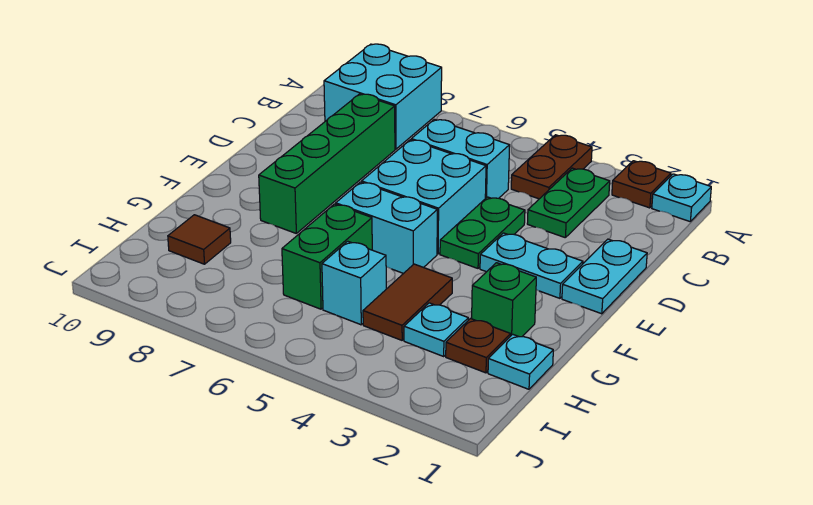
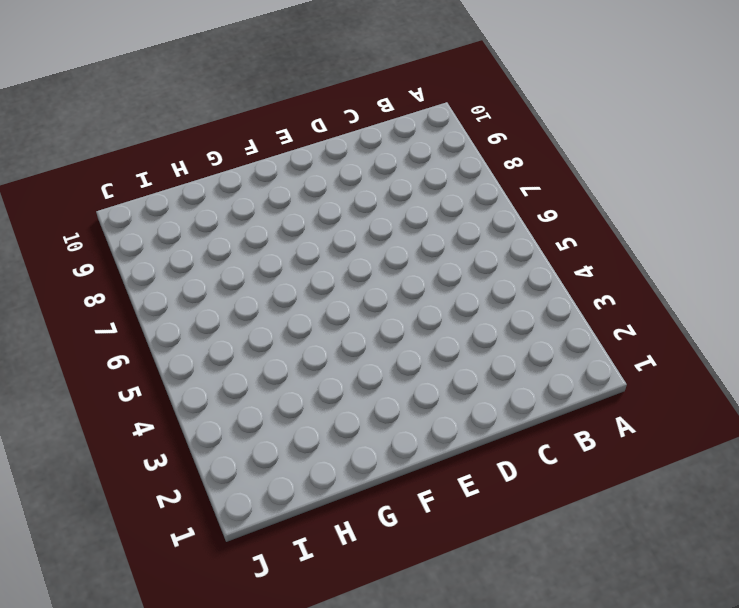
none -> cyan plate A1 level 1
none -> brown plate A2 level 1
none -> brown plate A4:B4 level 1

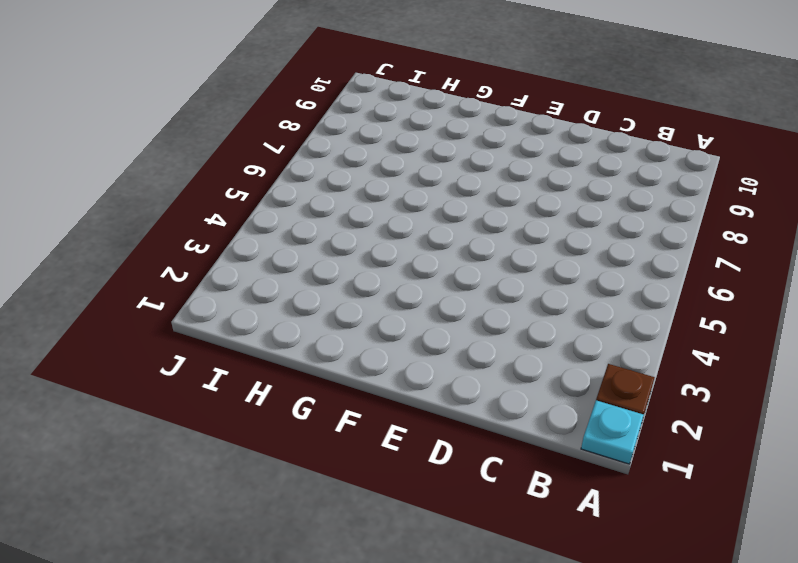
none -> brown plate A4:B4 level 1
none -> cyan brick A8:B9 level 1
none -> green plate B3:C3 level 1

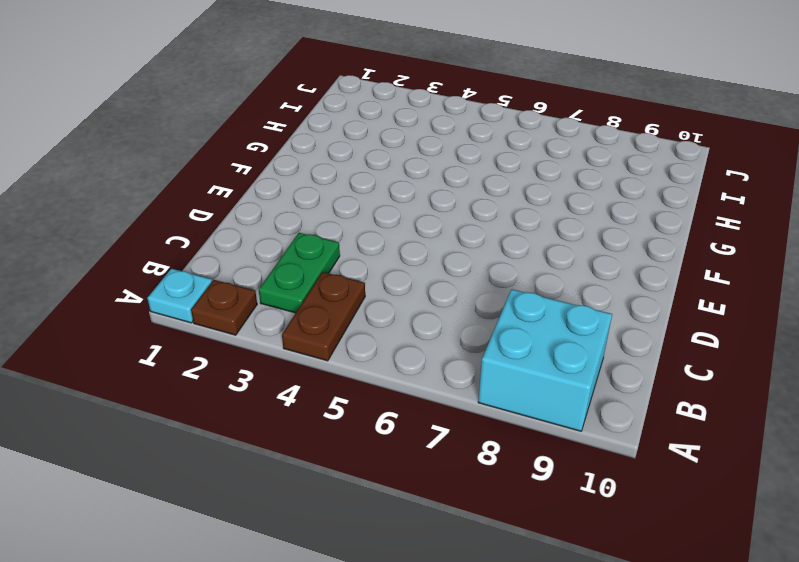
none -> cyan brick C5:C6 level 1
none -> green brick C8:F8 level 1
none -> cyan plate D1:E1 level 1

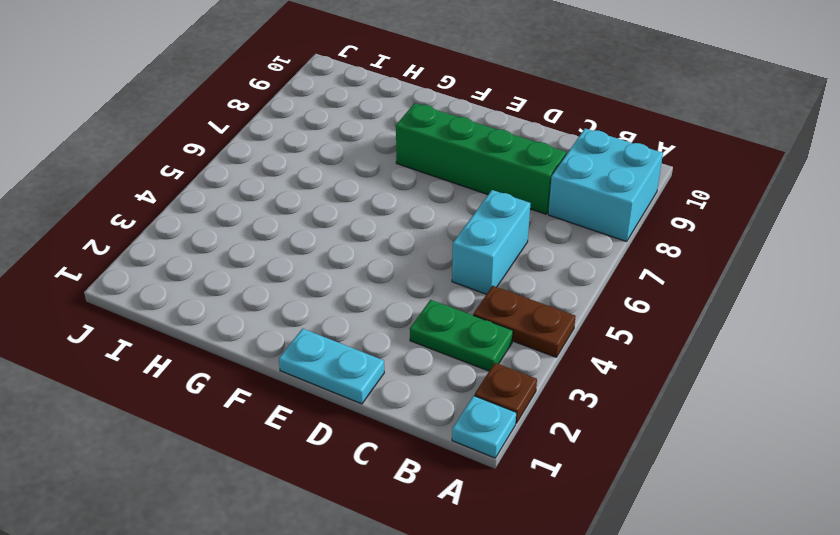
none -> green plate D4:E4 level 1
none -> cyan brick D5:E6 level 1
none -> cyan plate E2:E3 level 1

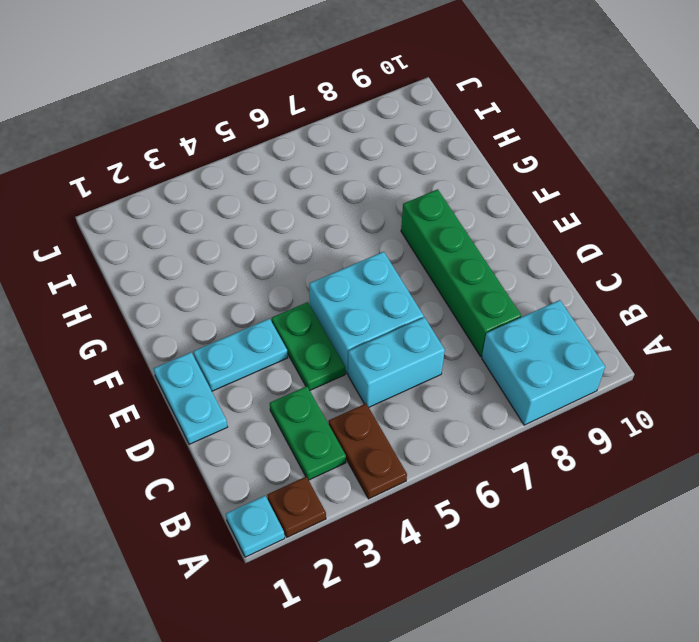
none -> cyan brick F5:F6 level 1
none -> green brick G2 level 1
none -> brown tile G4:H4 level 1

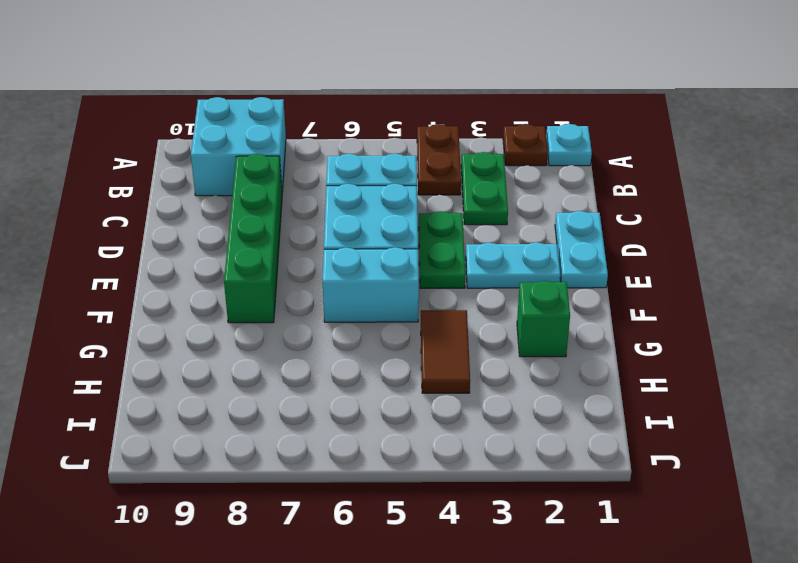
none -> green brick G6:H6 level 1
none -> cyan plate H1 level 1
none -> brown plate H2 level 1

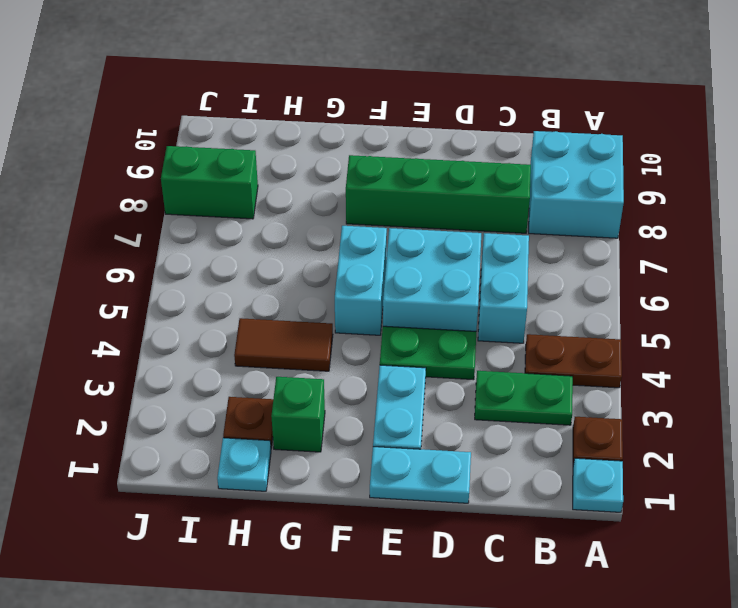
green brick I8:J8 level 1 -> green brick G6:H6 level 1
none -> cyan plate H3 level 1
none -> cyan brick H5 level 1
none -> brown tile H9 level 1

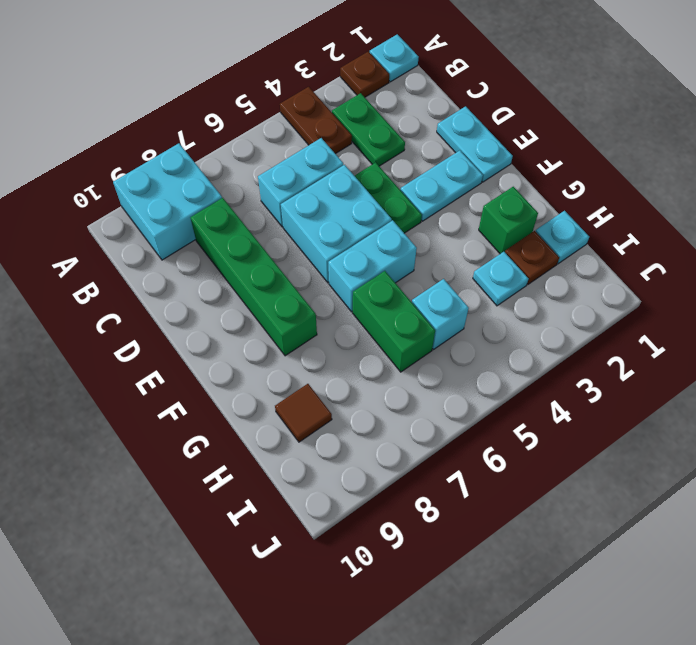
none -> brown tile G4:H4 level 1

